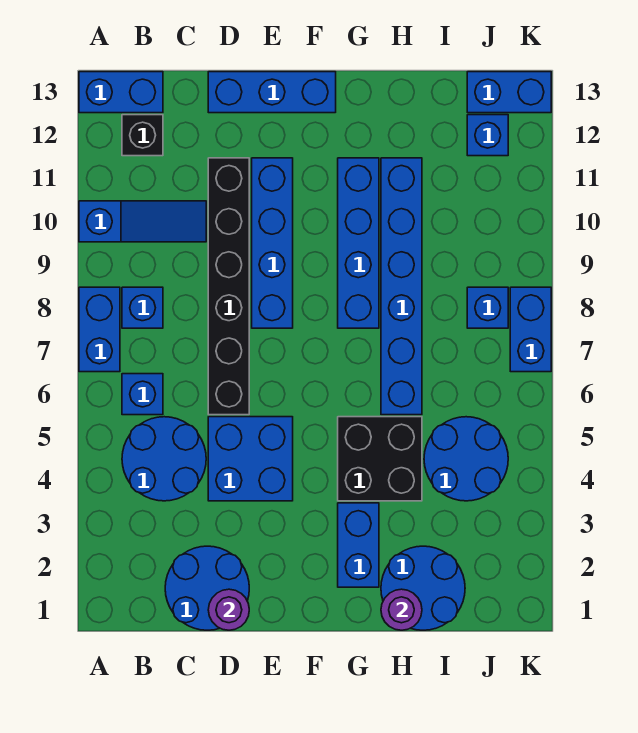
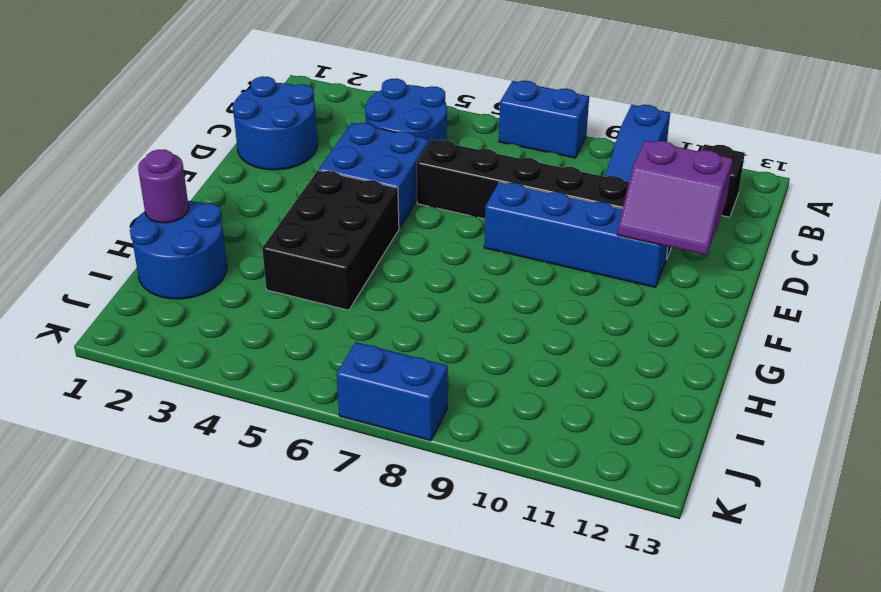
purple slope D11:E12 level 2 top D -> none
black brick F4:H5 level 1 -> black brick G4:H5 level 1
none -> blue brick A13:B13 level 1
none -> blue brick B6 level 1
none -> blue brick B8 level 1

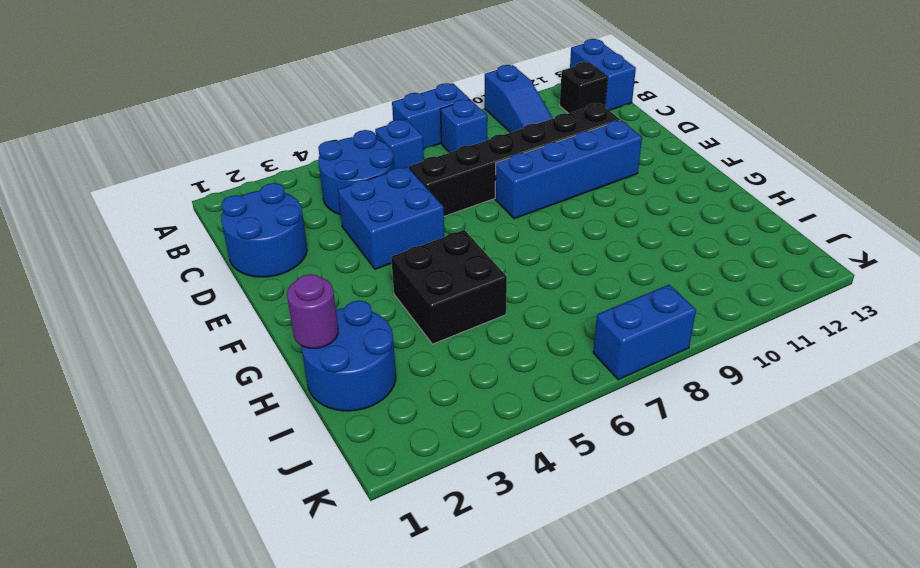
none -> blue brick D13:F13 level 1
none -> blue brick G2:G3 level 1
none -> blue brick G8:G11 level 1

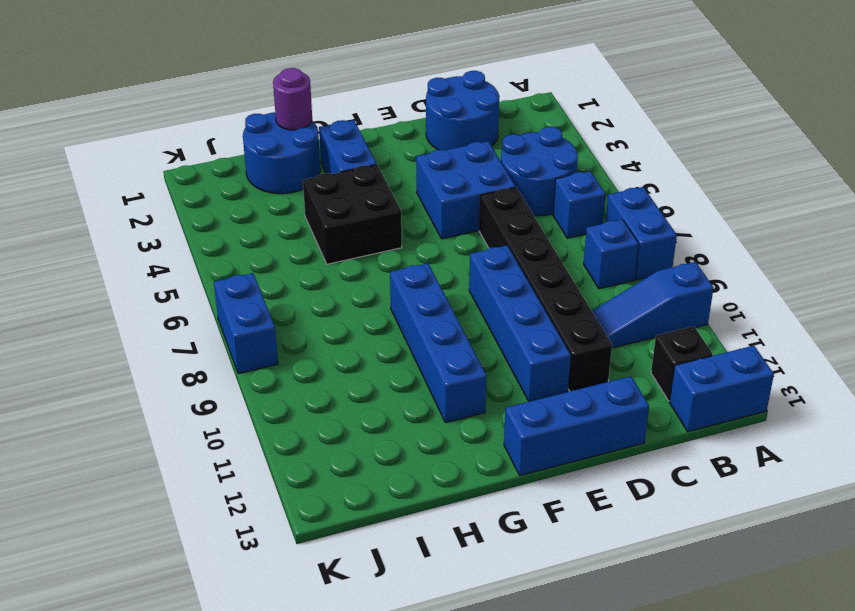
none -> blue brick H6:H11 level 1
none -> blue round brick I4:J5 level 1
none -> blue brick J8 level 1

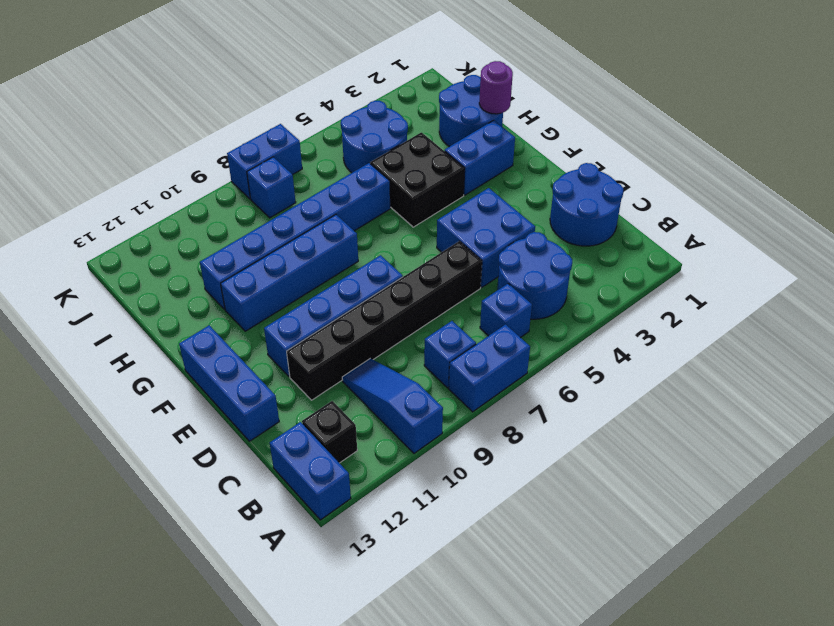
none -> blue brick J12 level 1
none -> blue brick J13:K13 level 1
none -> purple round brick D1 level 2

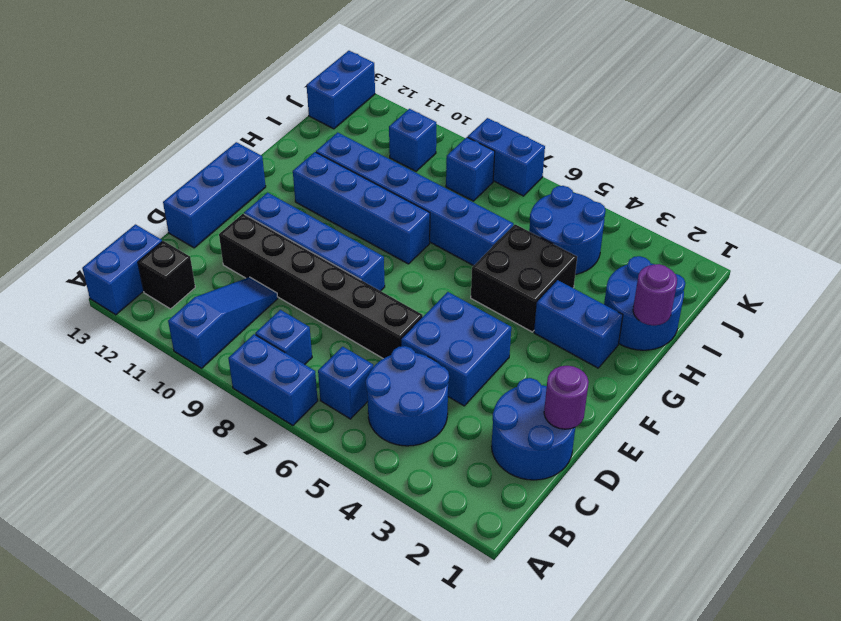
blue brick J10 level 1 -> blue brick J12 level 1

